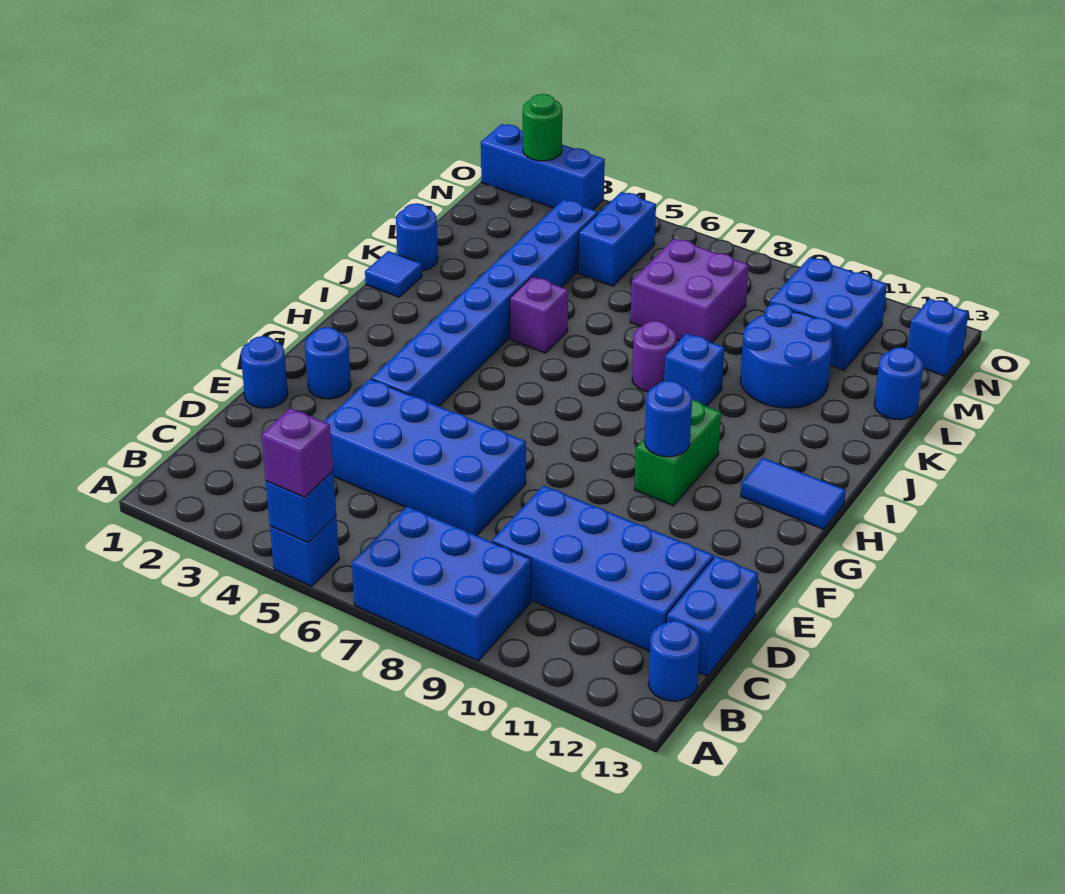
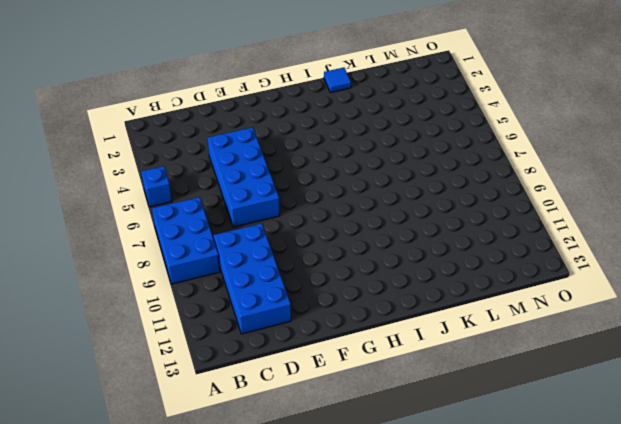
none -> blue round brick B13 level 1
none -> blue brick C13:D13 level 1
none -> blue round brick E1 level 1

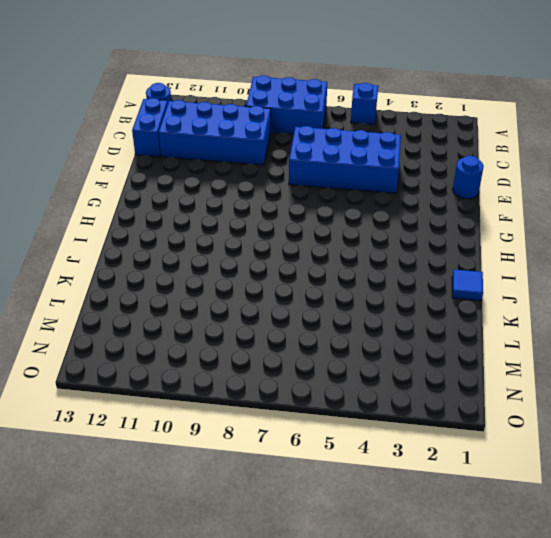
none -> blue round brick F2 level 1
none -> blue brick F4:M4 level 1
none -> green brick G10:H10 level 1

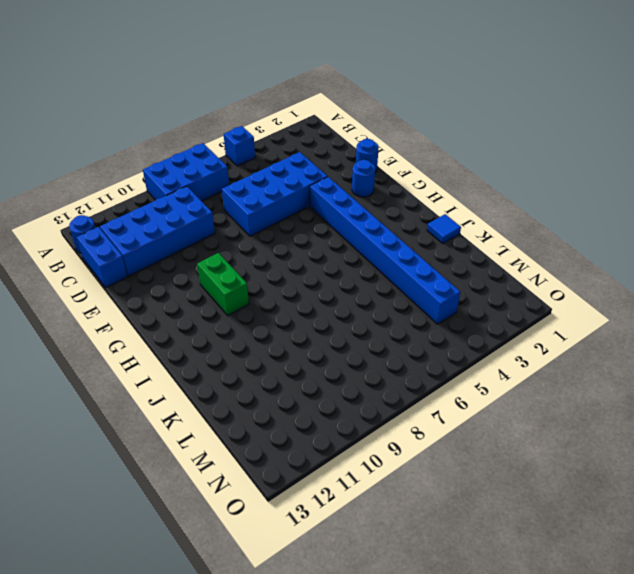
none -> blue tile H12:H13 level 1
none -> purple brick J5 level 1
none -> purple round brick J8 level 1

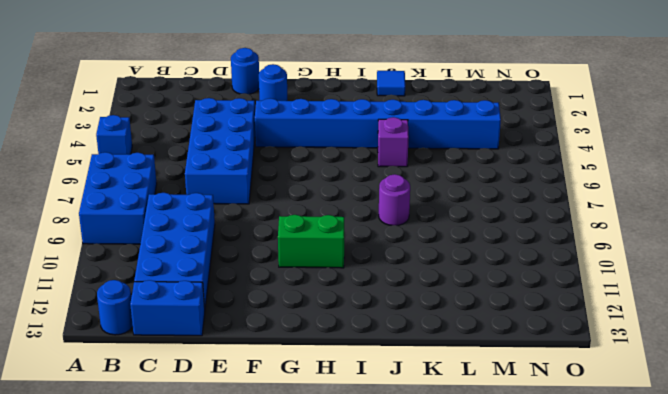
none -> blue tile H12:H13 level 1
none -> blue brick J9 level 1
none -> blue round brick K1 level 1

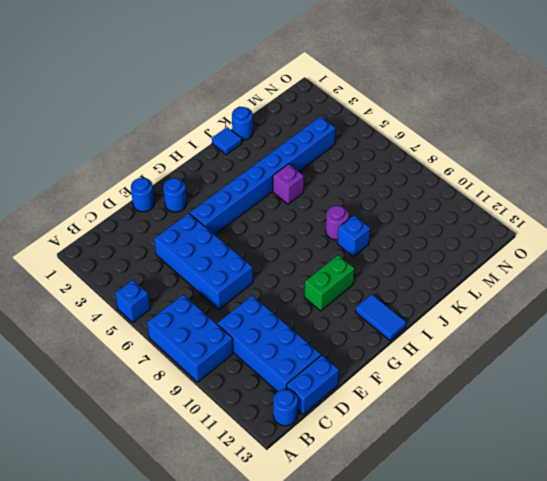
none -> blue round brick K10:L11 level 1
none -> purple brick L7:M8 level 1
none -> blue round brick L13 level 1

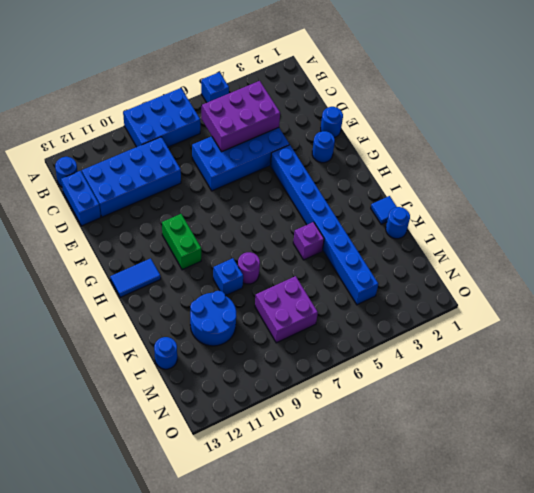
purple brick C4:D6 level 2 -> none
none -> blue brick M5:N5 level 1
none -> blue brick M10:N11 level 1
none -> blue brick N13 level 1

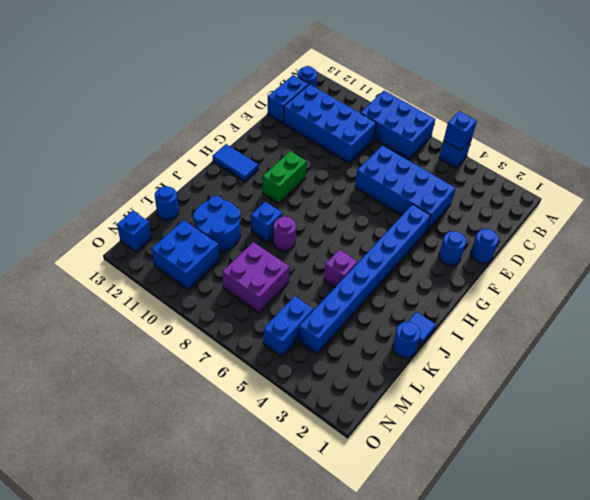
none -> blue brick O1:O3 level 1
none -> blue round brick G10 level 2
none -> green round brick O2 level 2

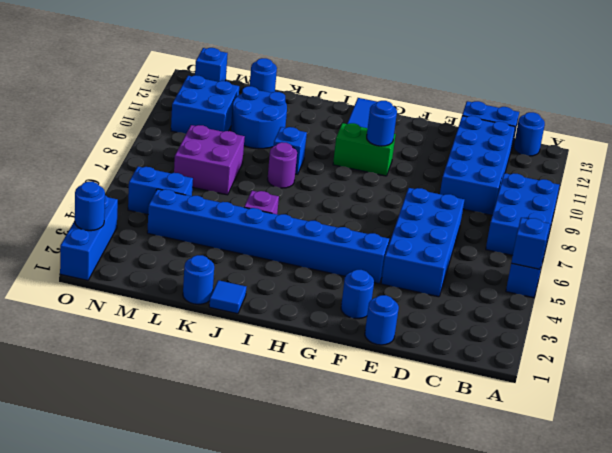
blue round brick O2 level 2 -> green round brick O2 level 2
none -> purple brick A5 level 3

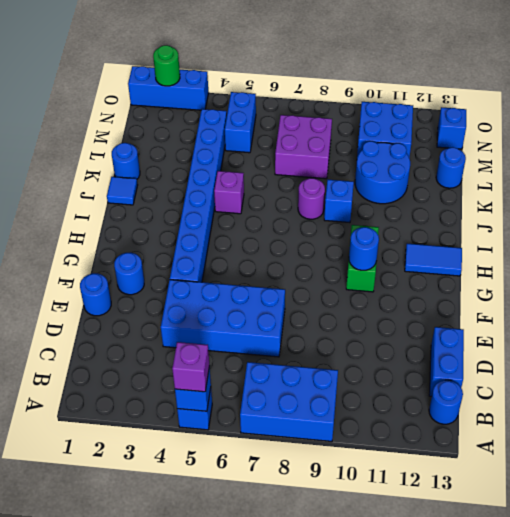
none -> blue brick C9:D12 level 1

